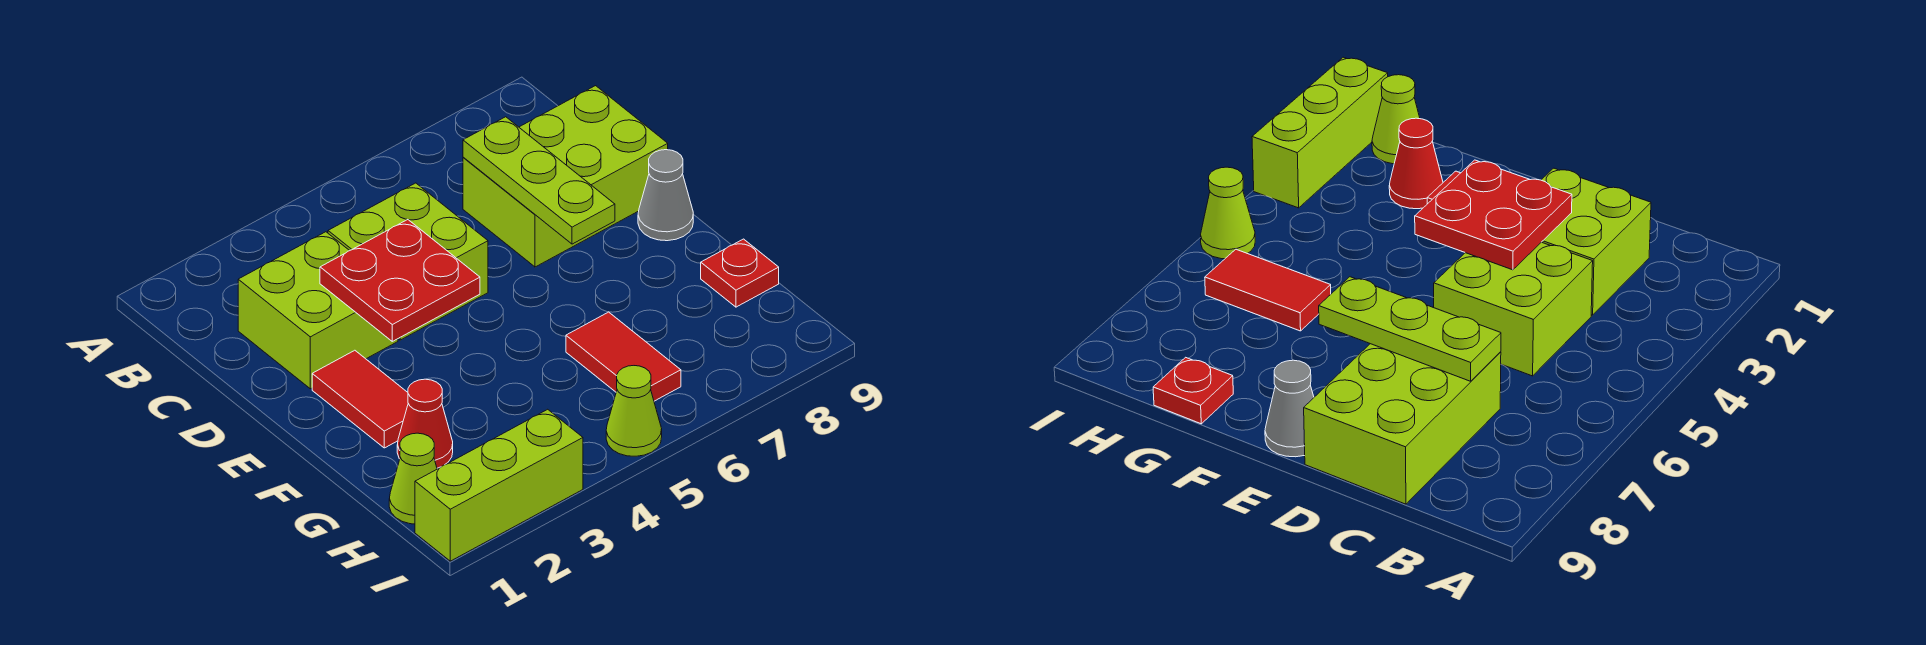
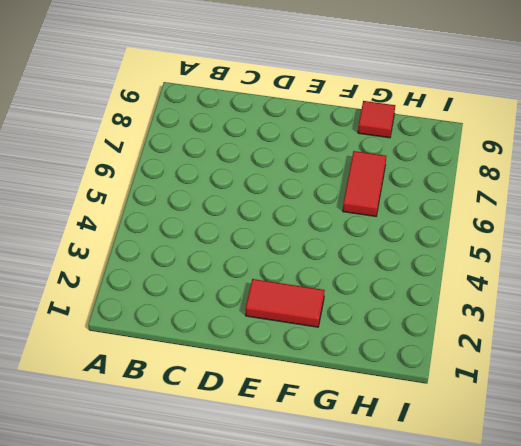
red tile G6:G7 level 1 -> red tile G6:H6 level 1
red tile G9 level 1 -> red plate G9 level 1
none -> lime brick C2:D3 level 1
none -> lime brick C4:D5 level 1
none -> lime brick C7:D9 level 1

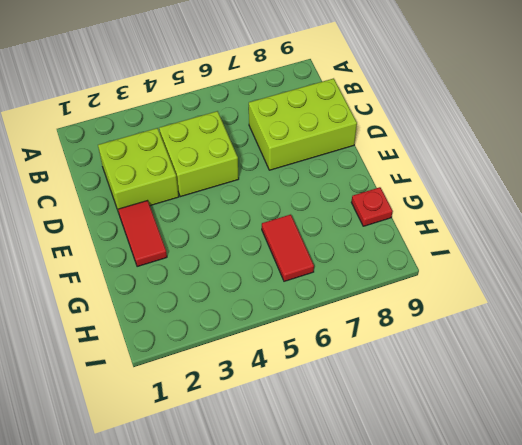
none -> grey cone E9 level 1
none -> red cone G2 level 1
none -> lime cone H1 level 1

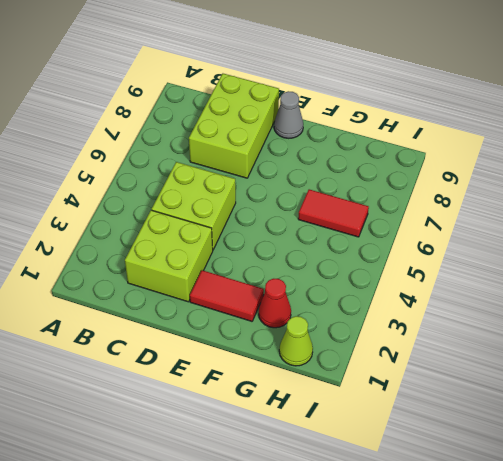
none -> red plate G9 level 1
none -> lime brick I1:I3 level 1
none -> lime cone I5 level 1

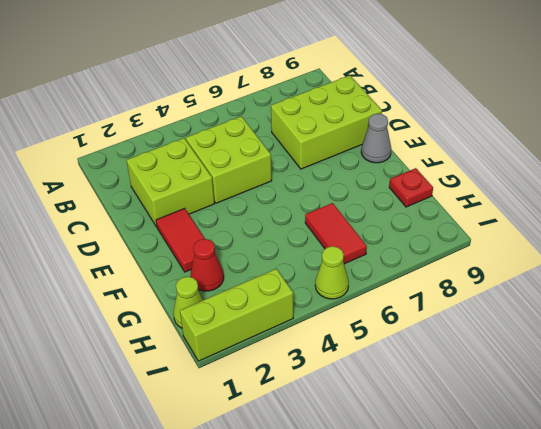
none -> lime plate C7:E7 level 2
none -> red plate D3:E4 level 2

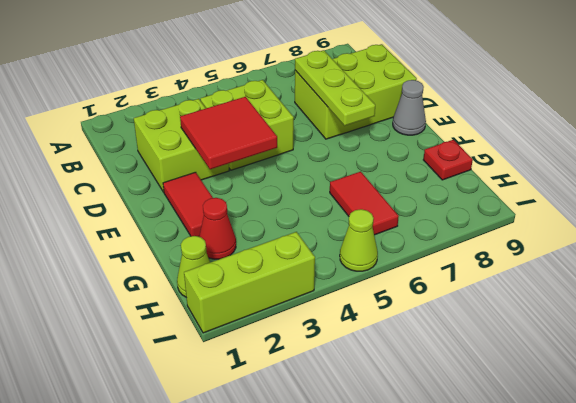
red tile D3:E4 level 2 -> red plate D3:E4 level 2

